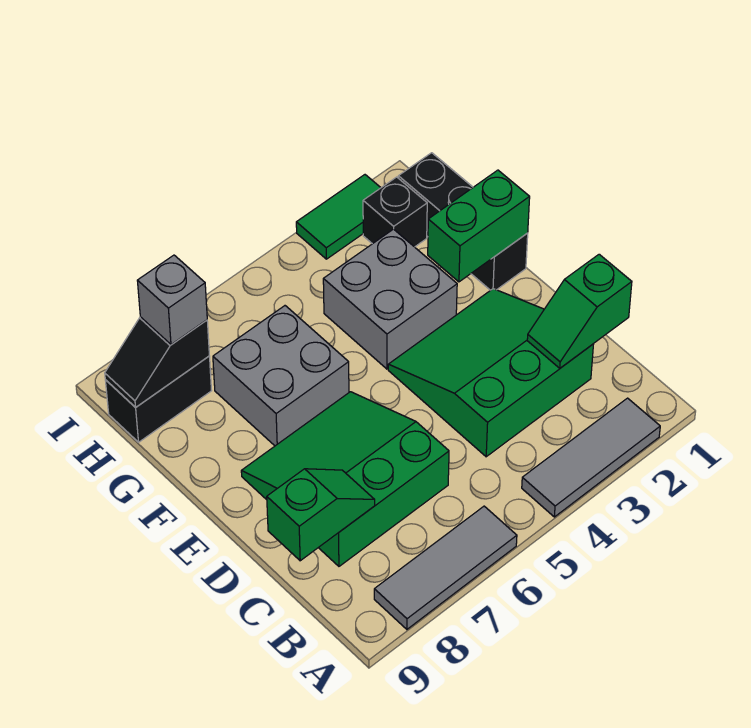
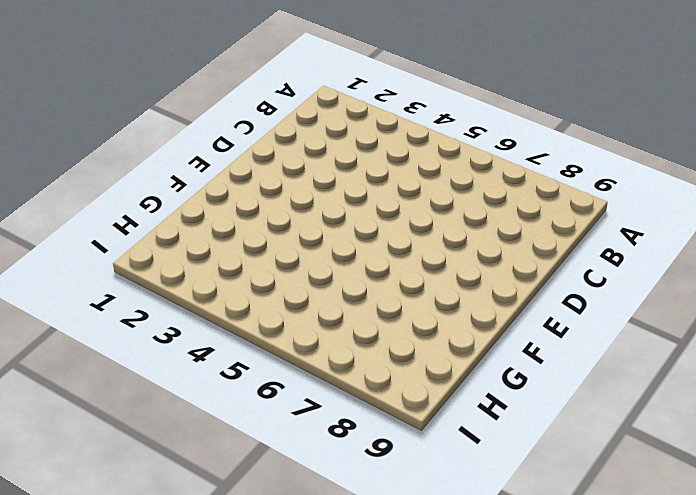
none -> grey tile A2:A4 level 1
none -> grey tile A6:A8 level 1
none -> green slope C2:E4 level 1 top C

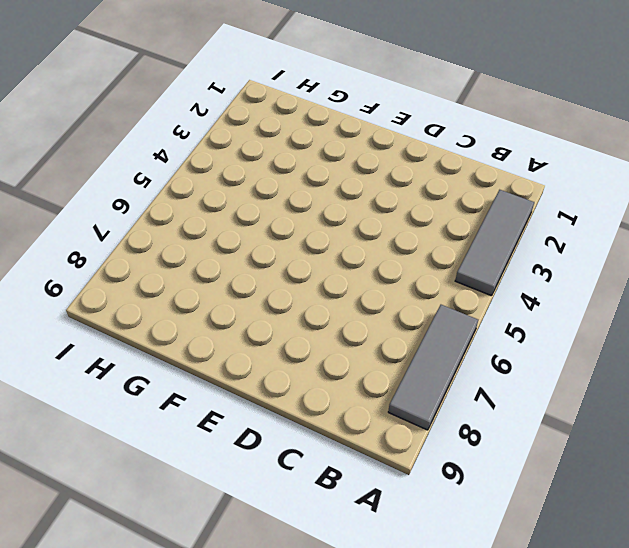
none -> green slope C2:E4 level 1 top C
none -> green slope C6:E8 level 1 top C
none -> black brick F1:H1 level 1

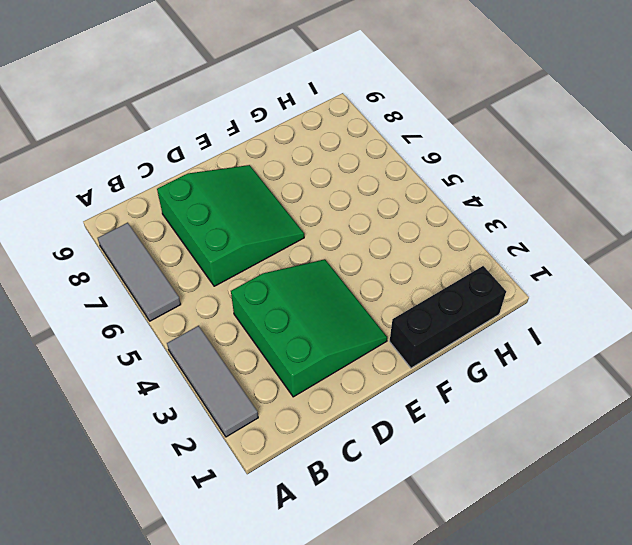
none -> grey brick F3:G4 level 1
none -> grey brick F6:G7 level 1
none -> black brick H2 level 1

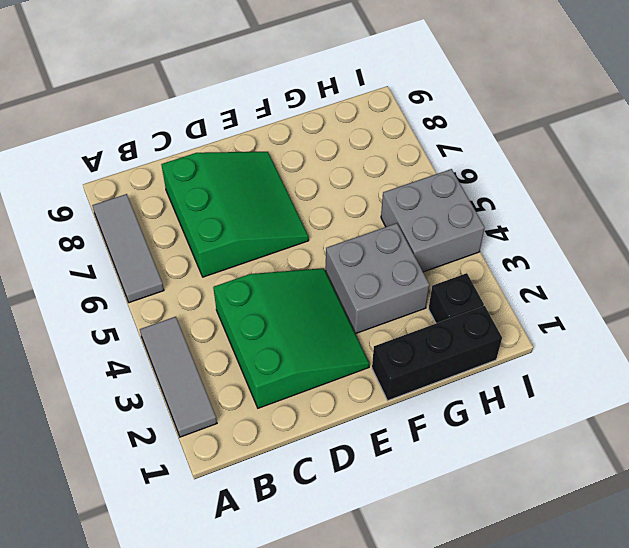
grey brick H4:I5 level 1 -> grey brick F6:G7 level 1
none -> black brick H8:H9 level 1
none -> green tile I2:I3 level 1
none -> green slope C1:C2 level 2 top 1

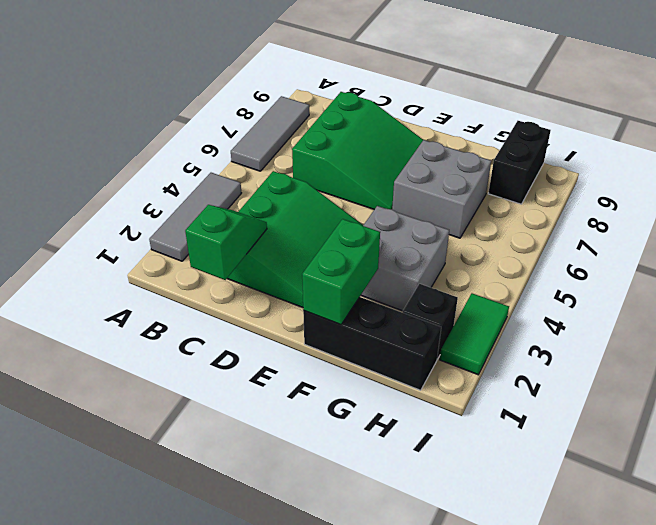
none -> green slope C8:C9 level 2 top 9
none -> black slope H8:H9 level 2 top 8
none -> grey brick H8 level 3

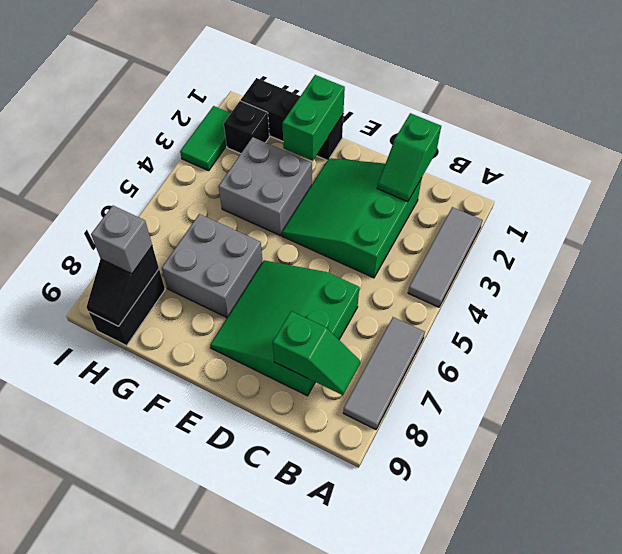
green slope B8:C8 level 2 top C -> green slope C8:C9 level 2 top 9

